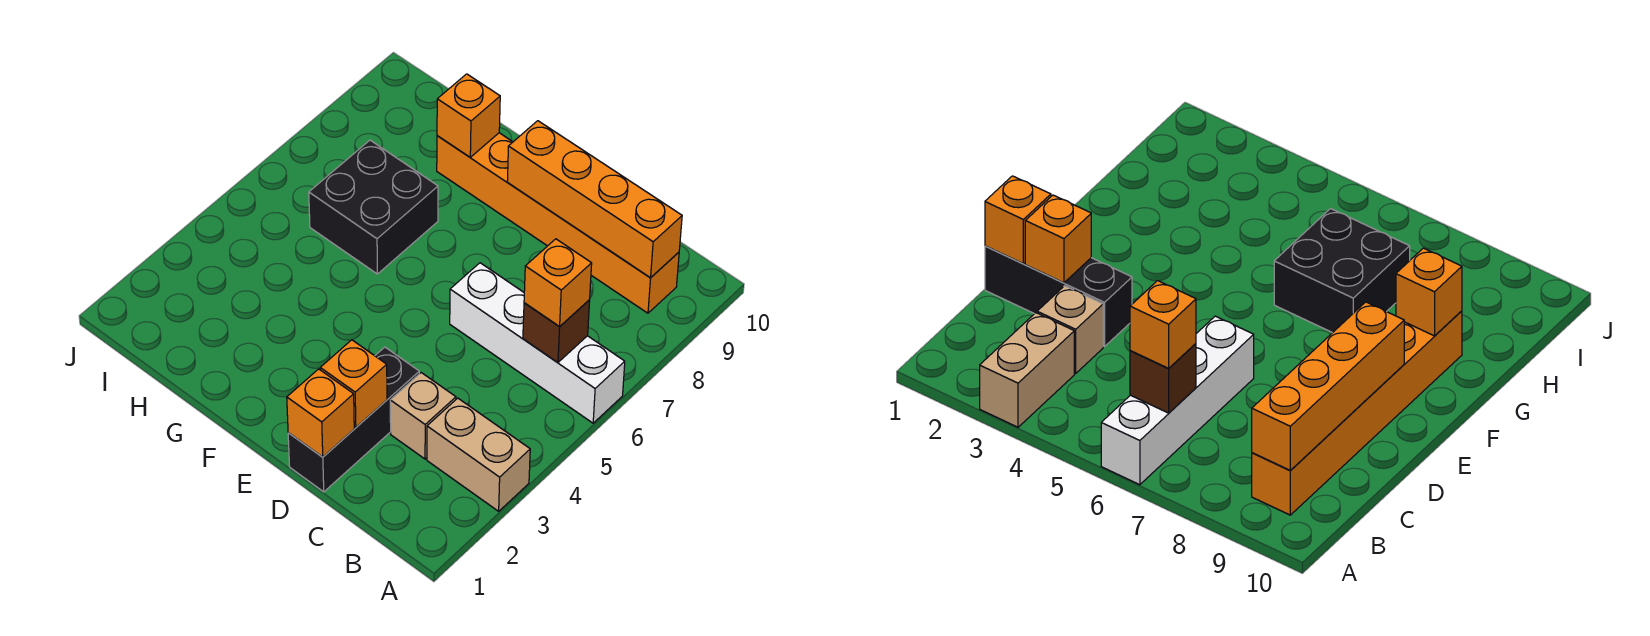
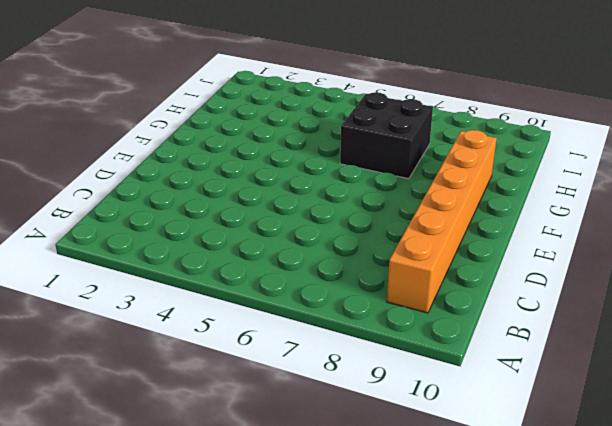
none -> tan brick A3:B3 level 1
none -> white brick A6:D6 level 1
none -> tan brick C3 level 1

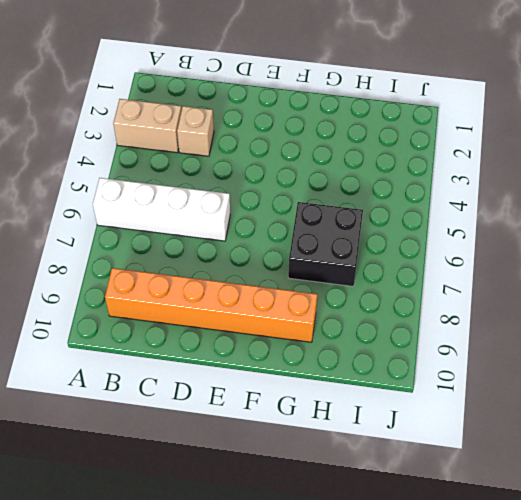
none -> black brick D1:D3 level 1
none -> brown brick B6 level 2
none -> orange brick B9:E9 level 2

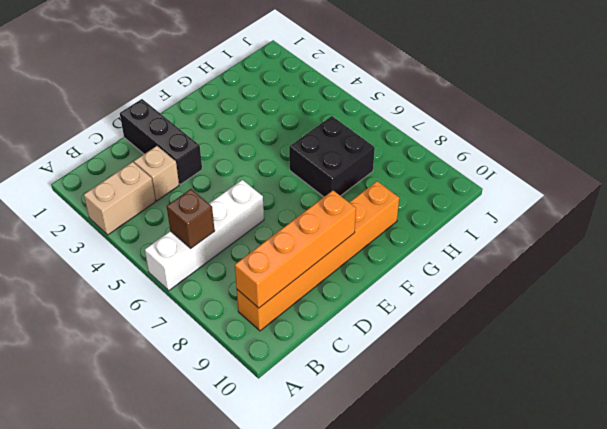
none -> orange brick D1 level 2
none -> orange brick D2 level 2
none -> orange brick G9 level 2

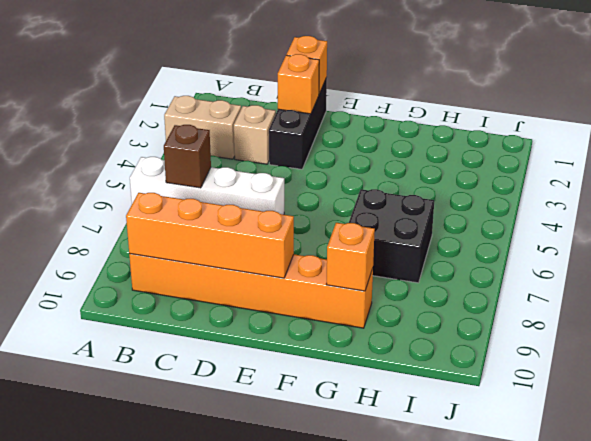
none -> orange brick B6 level 3

